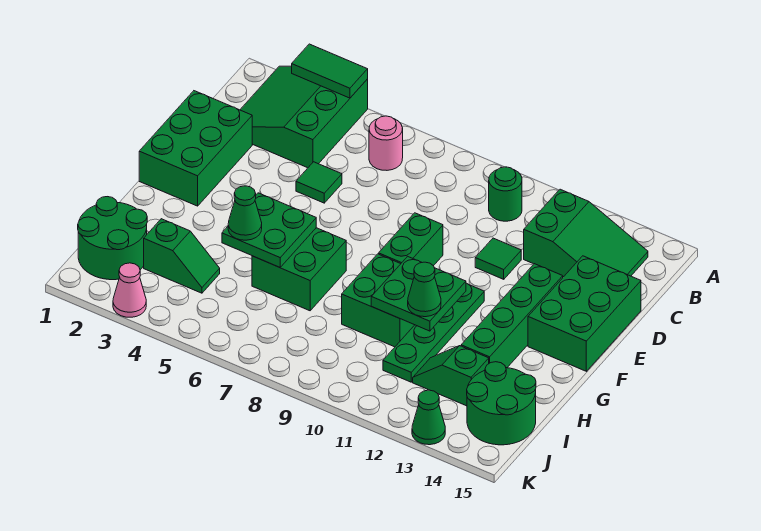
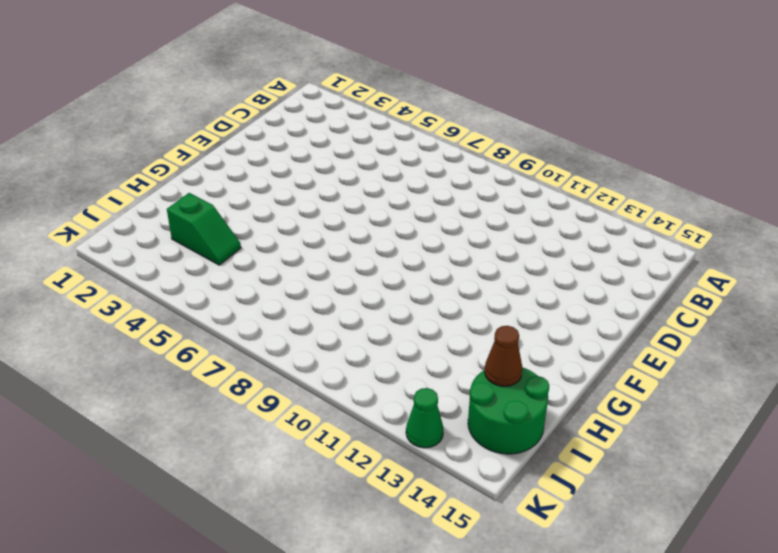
brown cone I14 level 2 -> none
none -> green slope A2:C4 level 1 top 4
none -> pink round brick B6 level 1
none -> green round brick B10 level 1

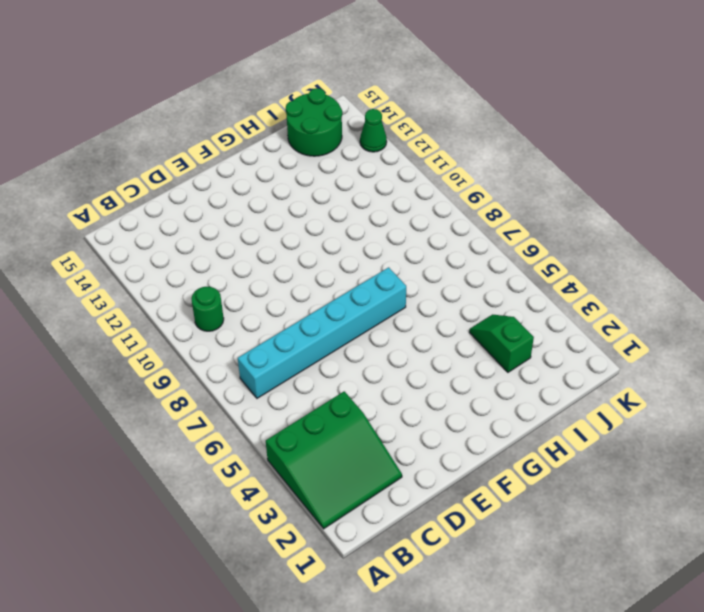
cyan brick B7:G7 level 1 -> green brick G6:H7 level 1
none -> pink round brick B6 level 1
none -> green slope B12:C14 level 1 top 12
none -> green brick D1:F2 level 1

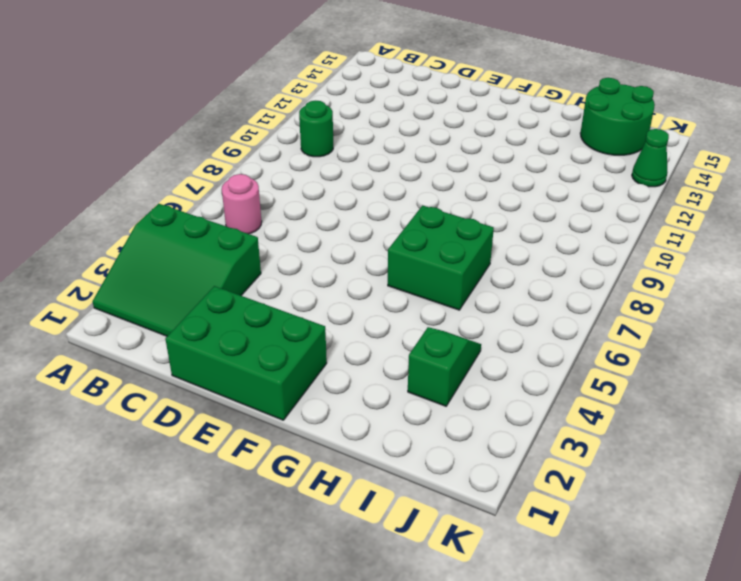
none -> green slope B12:C14 level 1 top 12
none -> green tile D5 level 1
none -> green tile D11 level 1

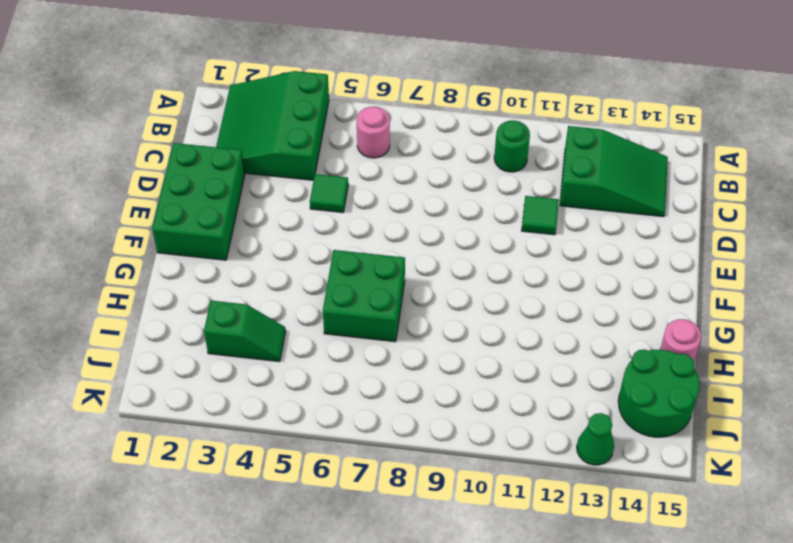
pink round brick H15 level 1 -> none
none -> green brick D14:F15 level 1
none -> green brick E9:F9 level 1
none -> green brick E13:H13 level 1

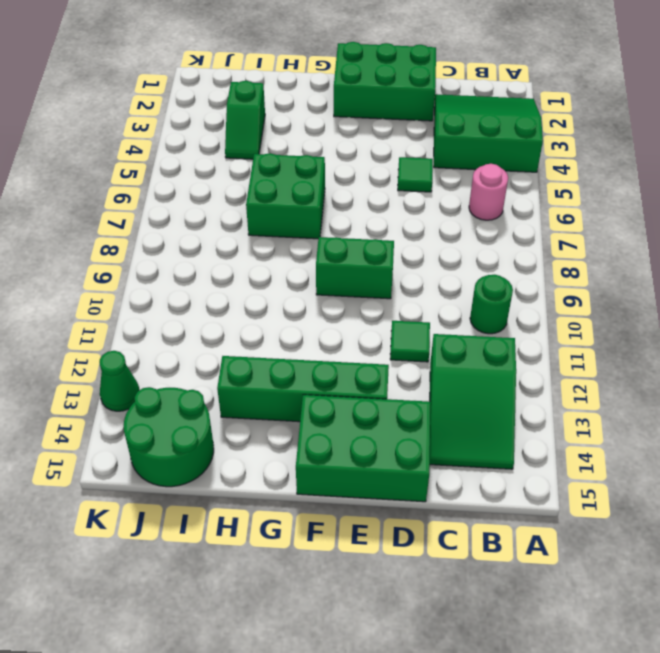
none -> green plate F11:I11 level 1
none -> green brick G9:H10 level 1
none -> green round brick I1:J2 level 1

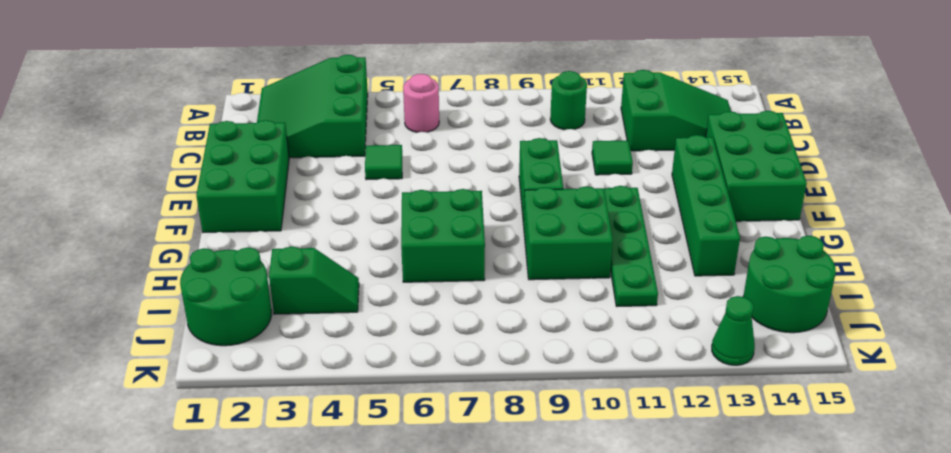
none -> green slope I12:I13 level 1 top 13
none -> pink cone K3 level 1
none -> green tile A3:A4 level 2

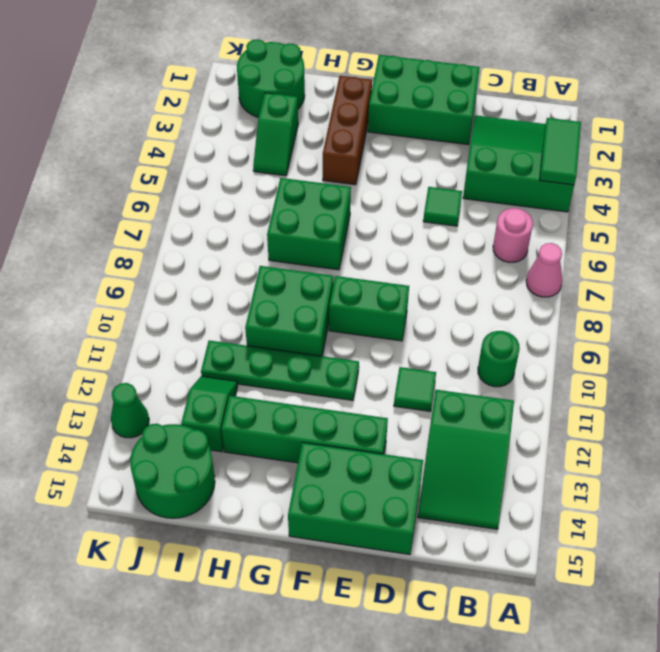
pink cone A7 level 1 -> pink cone K3 level 1
brown brick G2:G4 level 1 -> none
none -> green plate G5:H6 level 2
none -> green plate G10:H11 level 2
none -> green cone H5 level 3

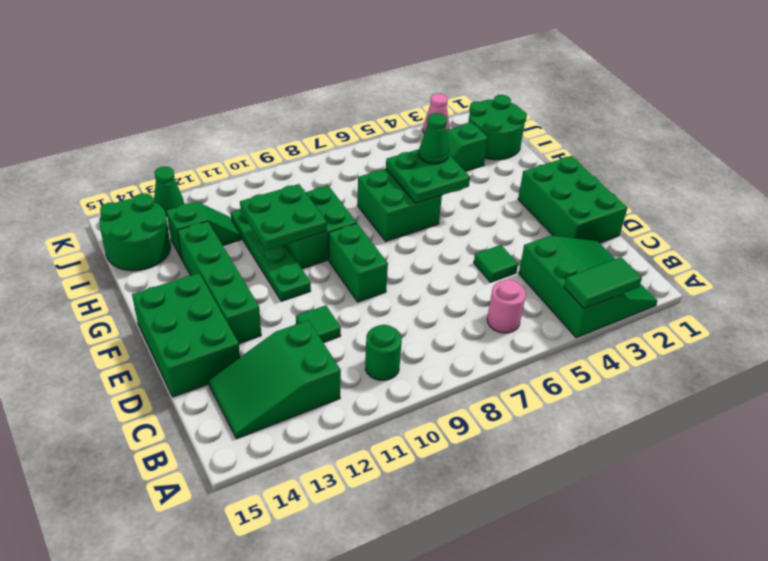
none -> green cone H11 level 3

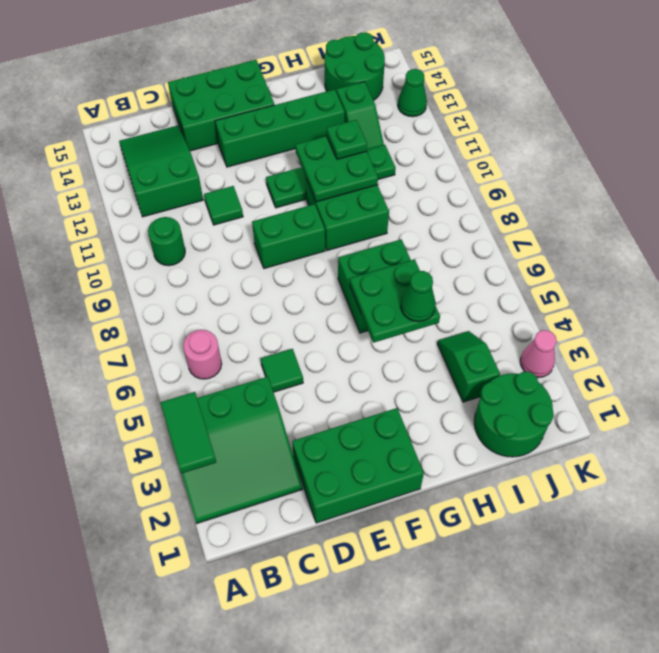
green plate H11 level 3 -> green cone H11 level 3

